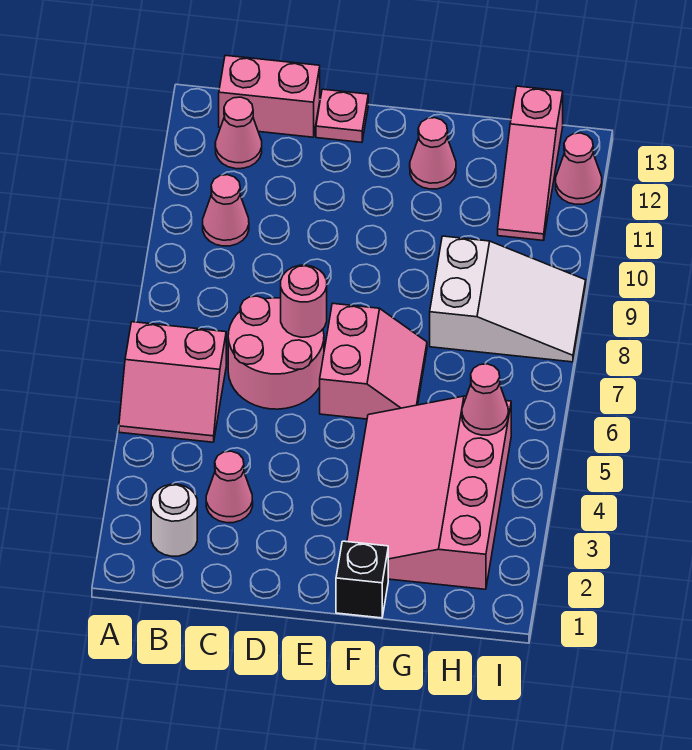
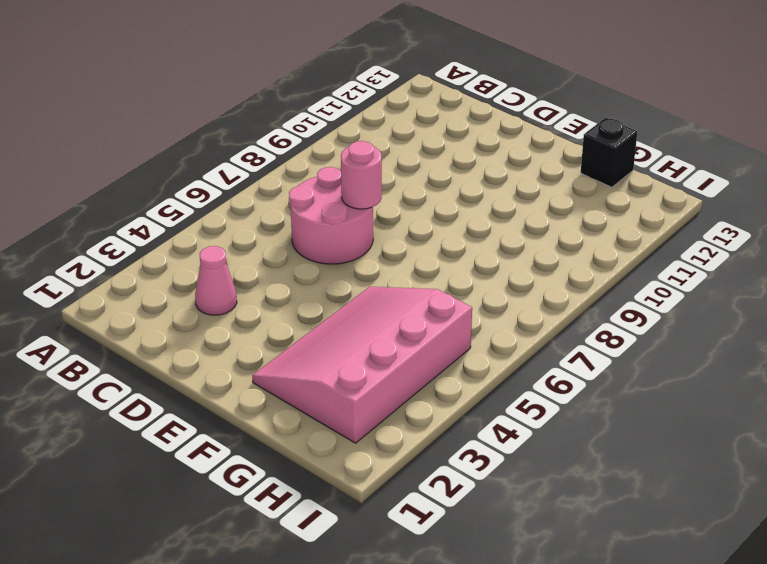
black brick G13 level 1 -> black brick F1 level 1
none -> pink slope A5:B6 level 1 top 6
none -> white round brick B2 level 1
none -> pink cone B10 level 1

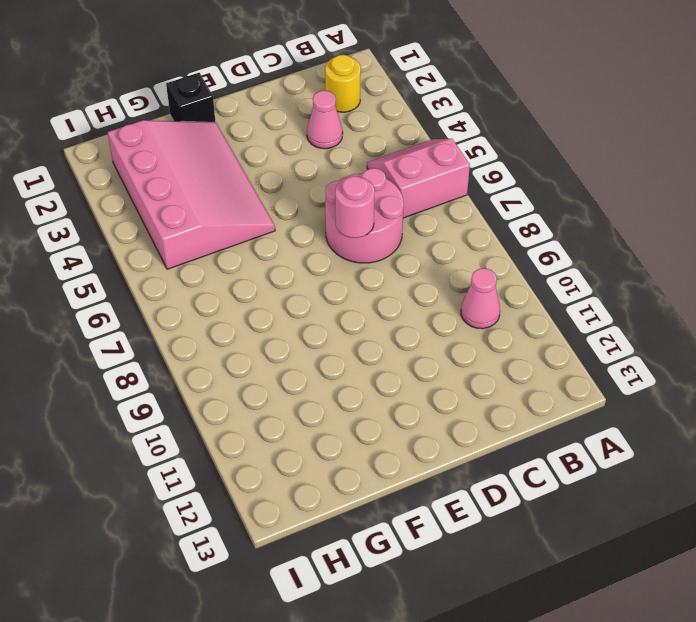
yellow round brick B2 level 1 -> white round brick B2 level 1
none -> pink cone B12 level 1
none -> pink brick B13:C13 level 1
none -> pink plate D13 level 1

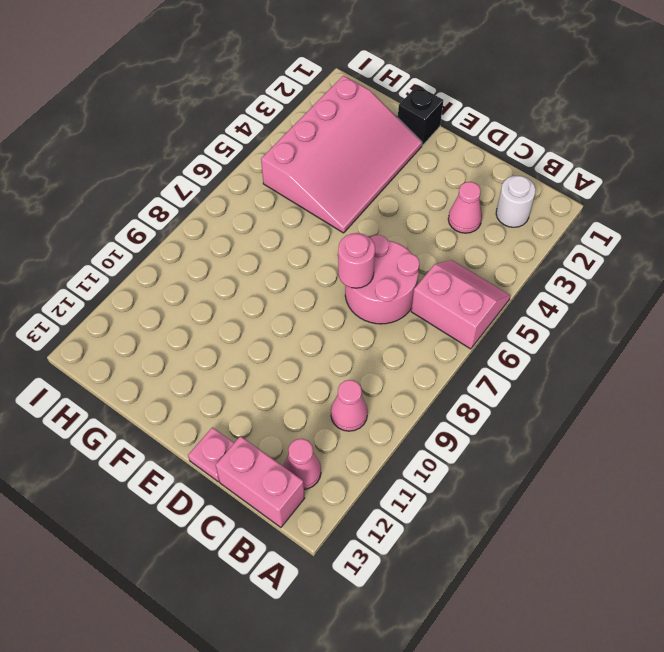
none -> pink slope E6:F7 level 1 top E
none -> pink cone F12 level 1
none -> white slope G8:I9 level 1 top G

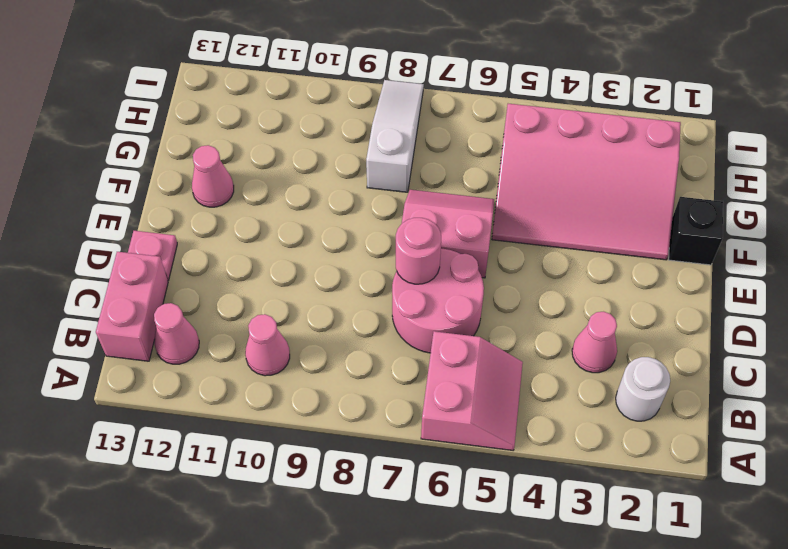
white slope G8:I8 level 1 top G -> white slope G8:I9 level 1 top G
none -> pink slope H11:H13 level 1 top 13
none -> pink cone I12 level 1
none -> pink cone H5 level 2

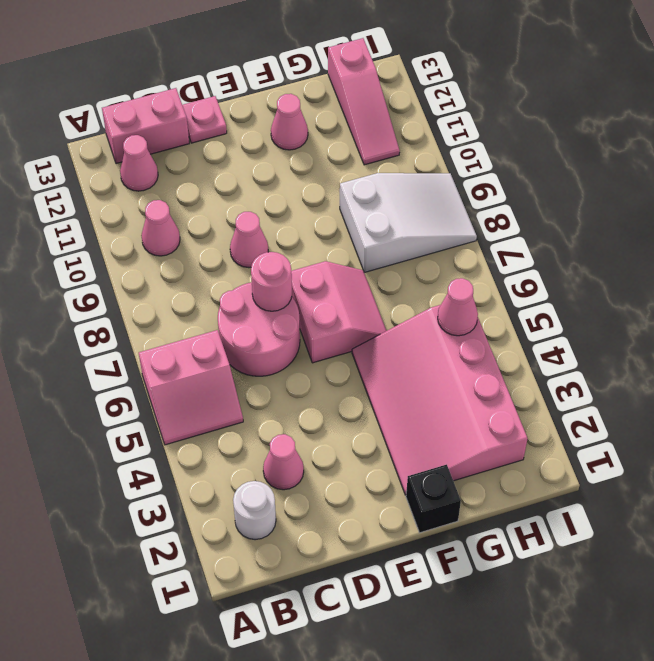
pink cone D9 level 1 -> pink cone I12 level 1

